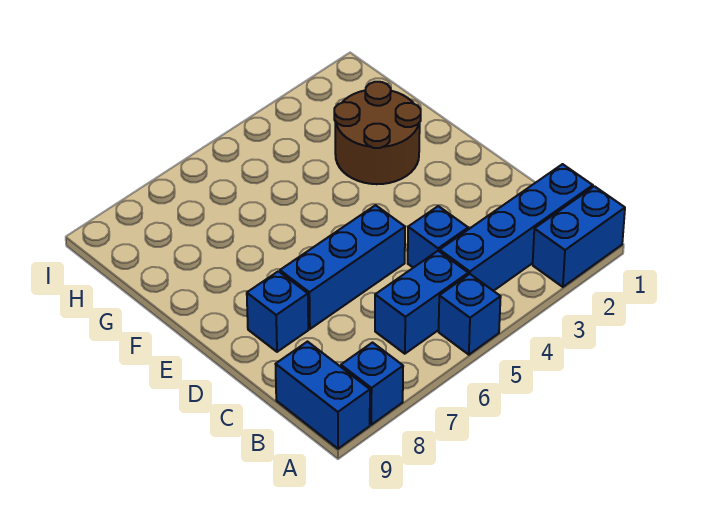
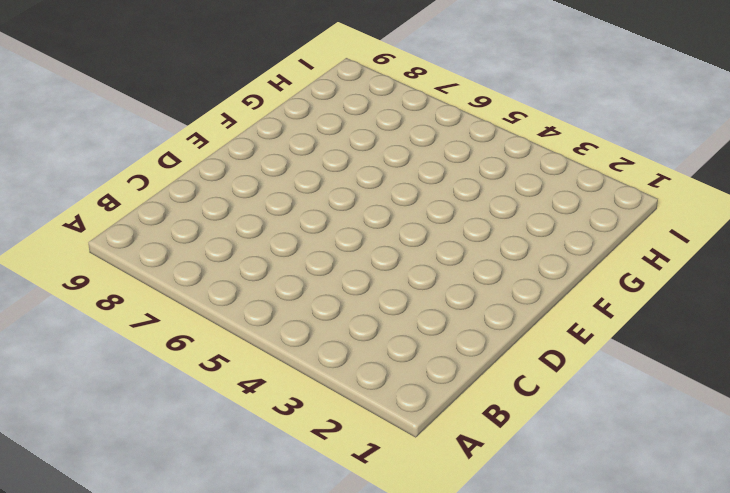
none -> blue brick A1:A2 level 1
none -> blue brick A5 level 1

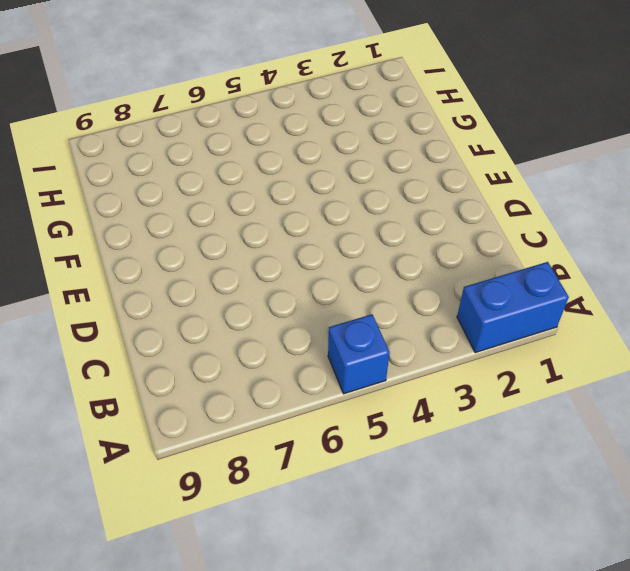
none -> blue brick A8 level 1
none -> blue brick A9:B9 level 1

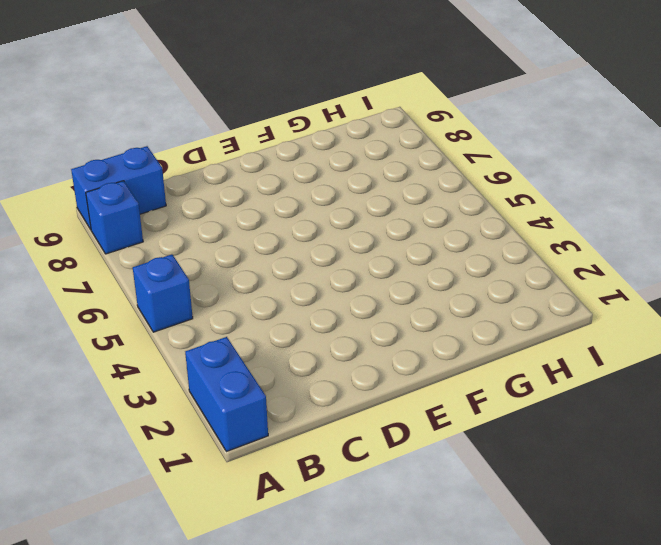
none -> blue brick B1:B4 level 1
none -> blue brick B5:B6 level 1

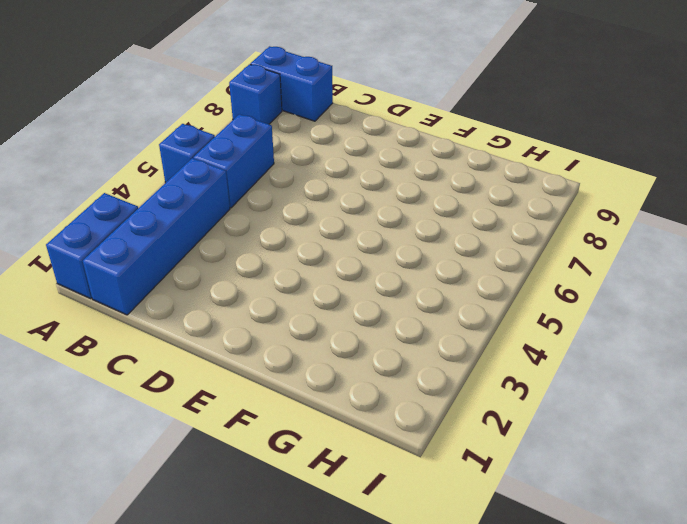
none -> blue brick C4 level 1
none -> blue brick D5:D7 level 1

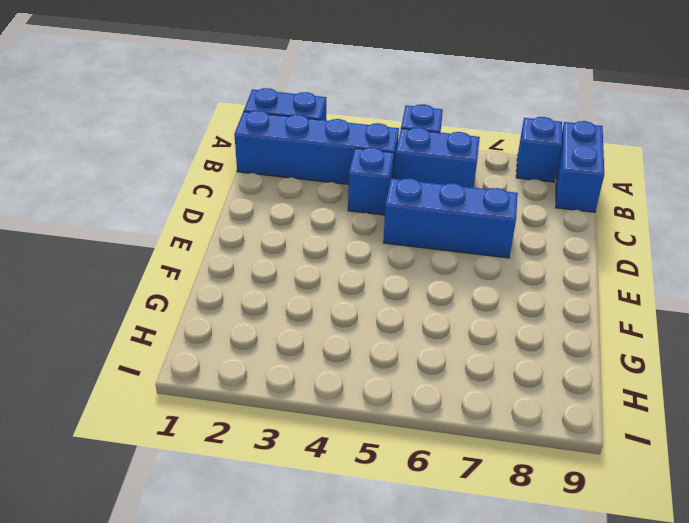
none -> blue brick D8 level 1
none -> brown round brick F2:G3 level 1

